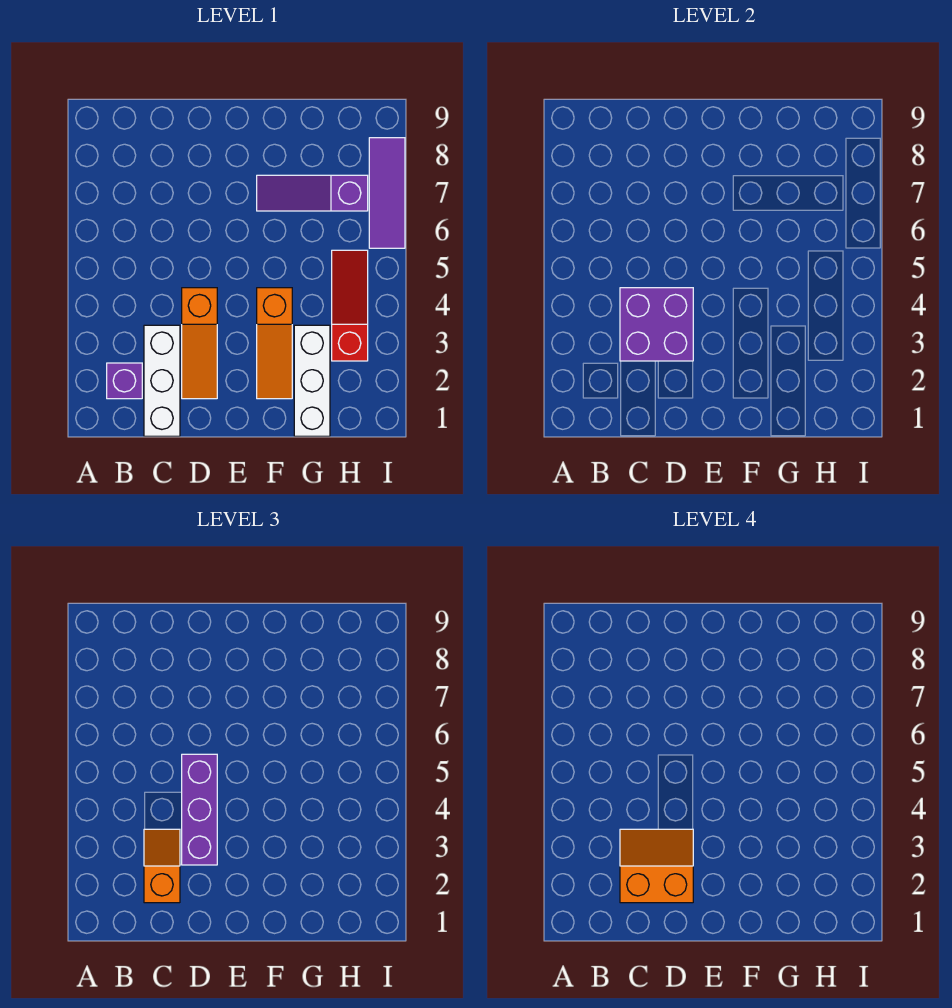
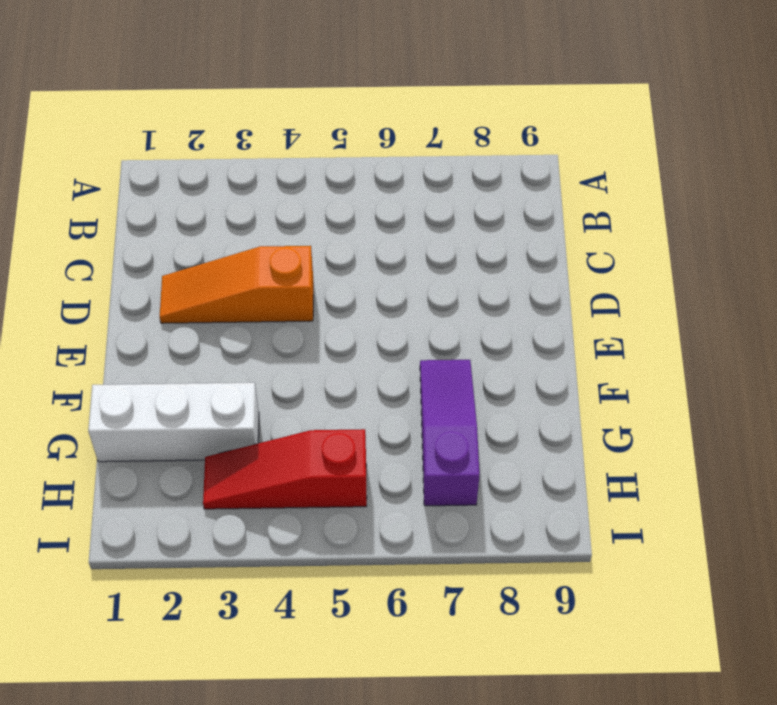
red slope H3:H5 level 1 top 5 -> red slope H3:H5 level 1 top 3
none -> purple brick B2 level 1
none -> white brick C1:C3 level 1
none -> orange slope F2:F4 level 1 top 4

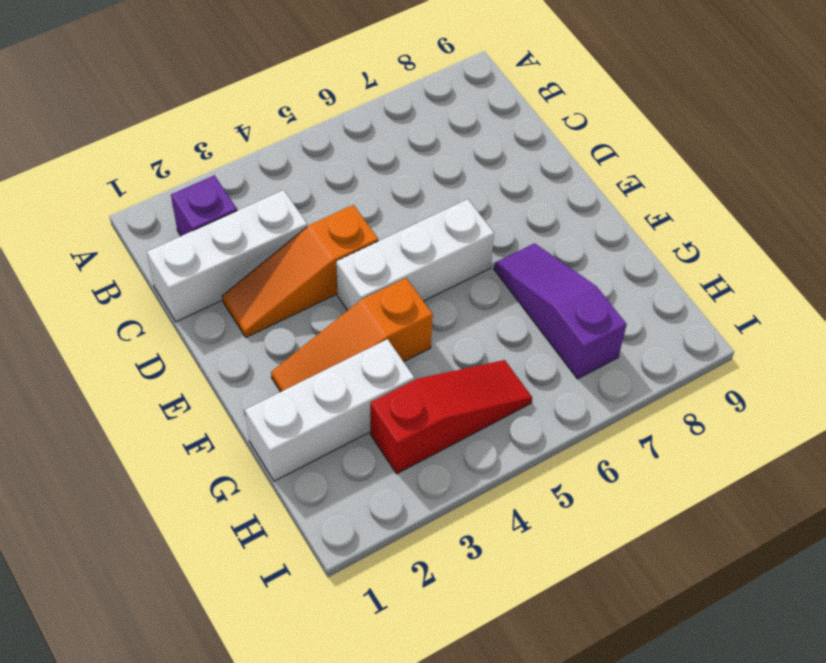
white brick E4:E6 level 1 -> none
none -> purple tile I6:I8 level 1
none -> purple brick C3:D4 level 2
none -> orange slope C2:C3 level 3 top 2

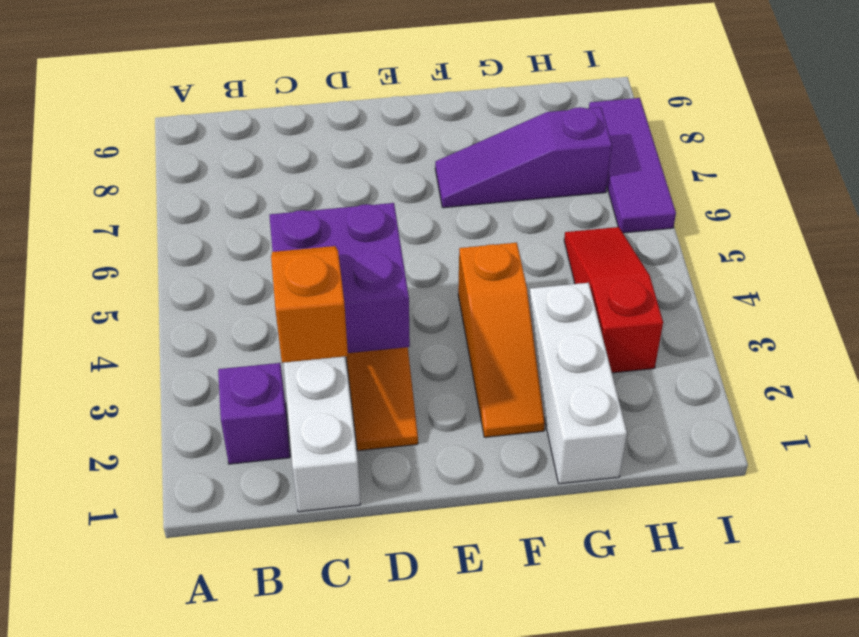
none -> purple brick D3:D5 level 3
none -> orange slope C2:D3 level 4 top 2

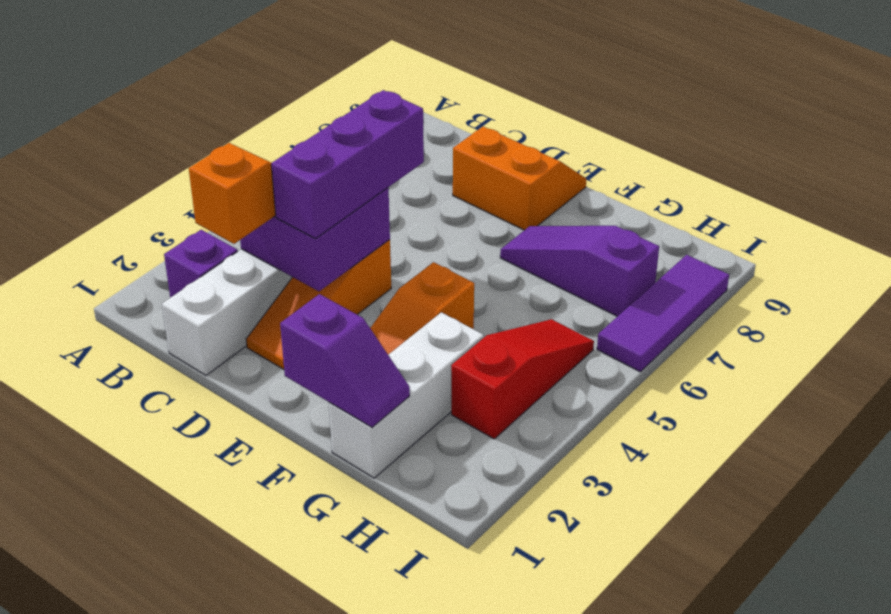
orange slope D8:E9 level 1 top 8 -> orange slope C2:D3 level 4 top 2
purple slope F1:G1 level 2 top F -> none

